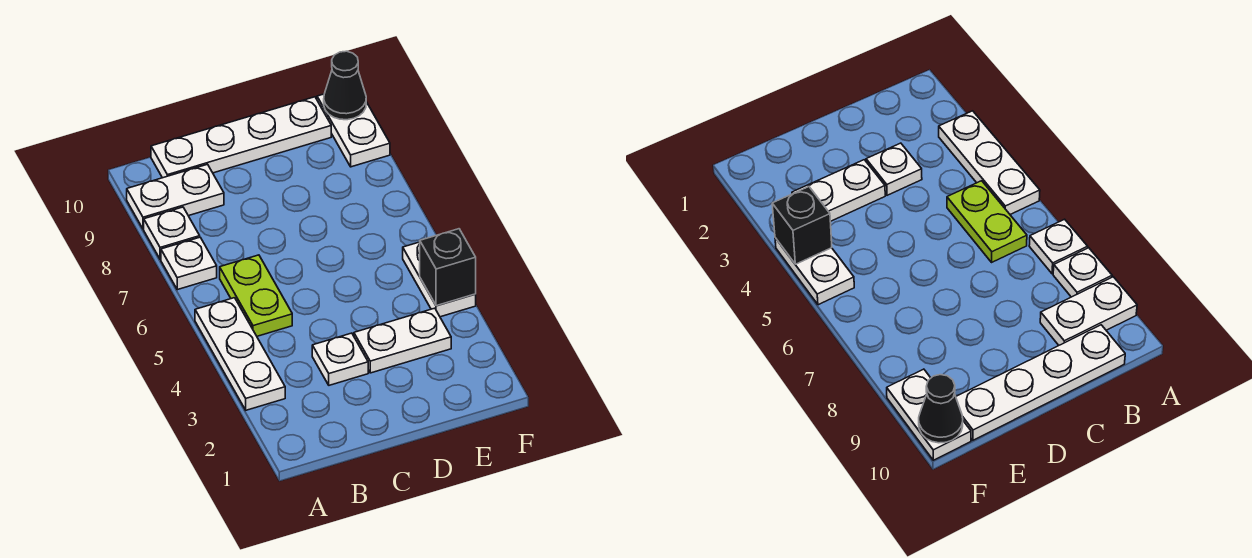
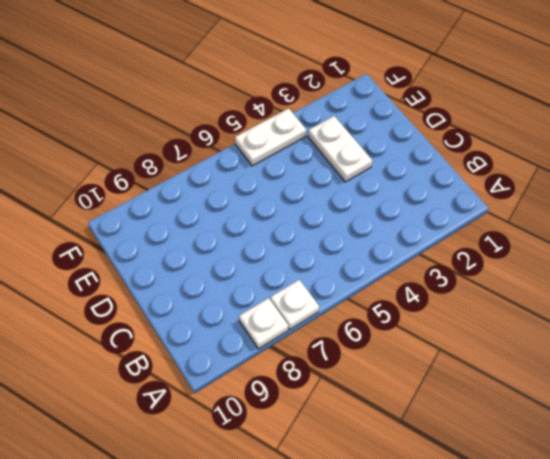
none -> white plate A3:A5 level 1
none -> white plate A9:B9 level 1
none -> lime plate B5:B6 level 1

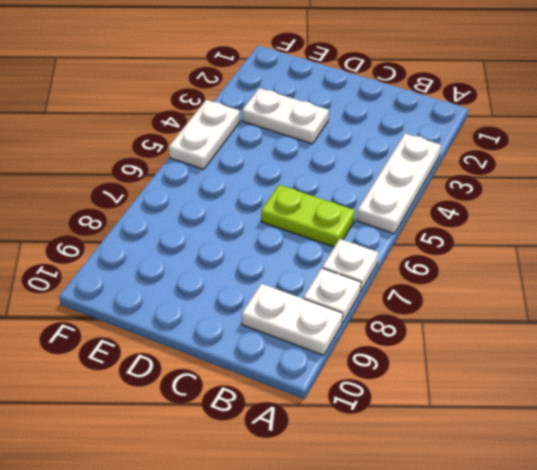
lime plate B6:C6 level 1 -> lime plate B5:B6 level 1
none -> white plate B10:E10 level 1
none -> white plate C3 level 1
none -> white plate F9:F10 level 1

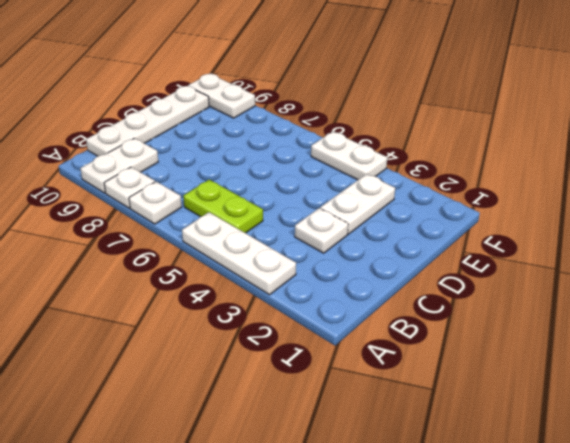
none -> black brick F4 level 2
none -> black cone F10 level 2

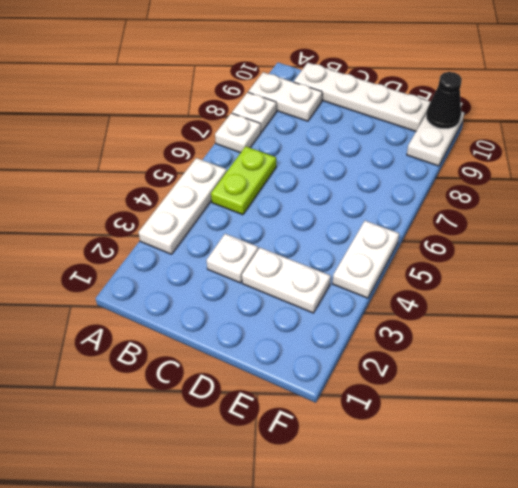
none -> black brick F4 level 2

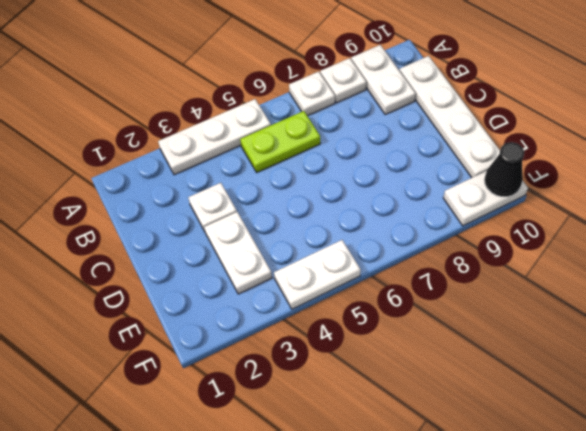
none -> black brick F4 level 2

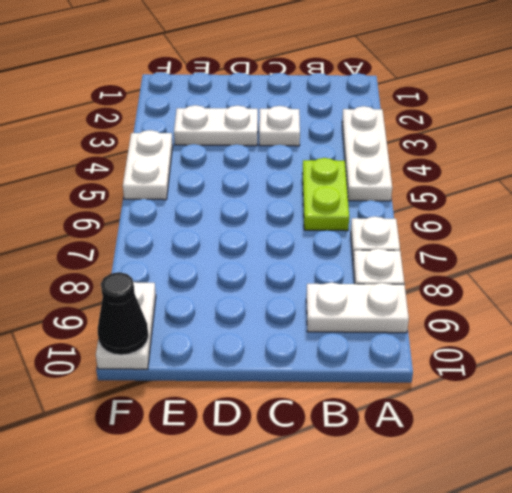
none -> white plate B10:E10 level 1
none -> black brick F4 level 2

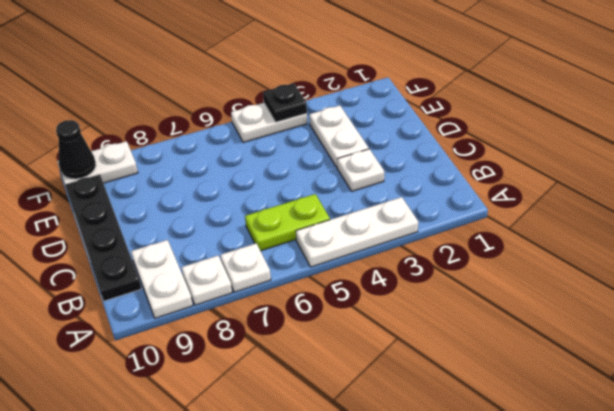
black plate B10:E10 level 1 -> white plate B10:E10 level 1
black plate F4 level 2 -> black brick F4 level 2

